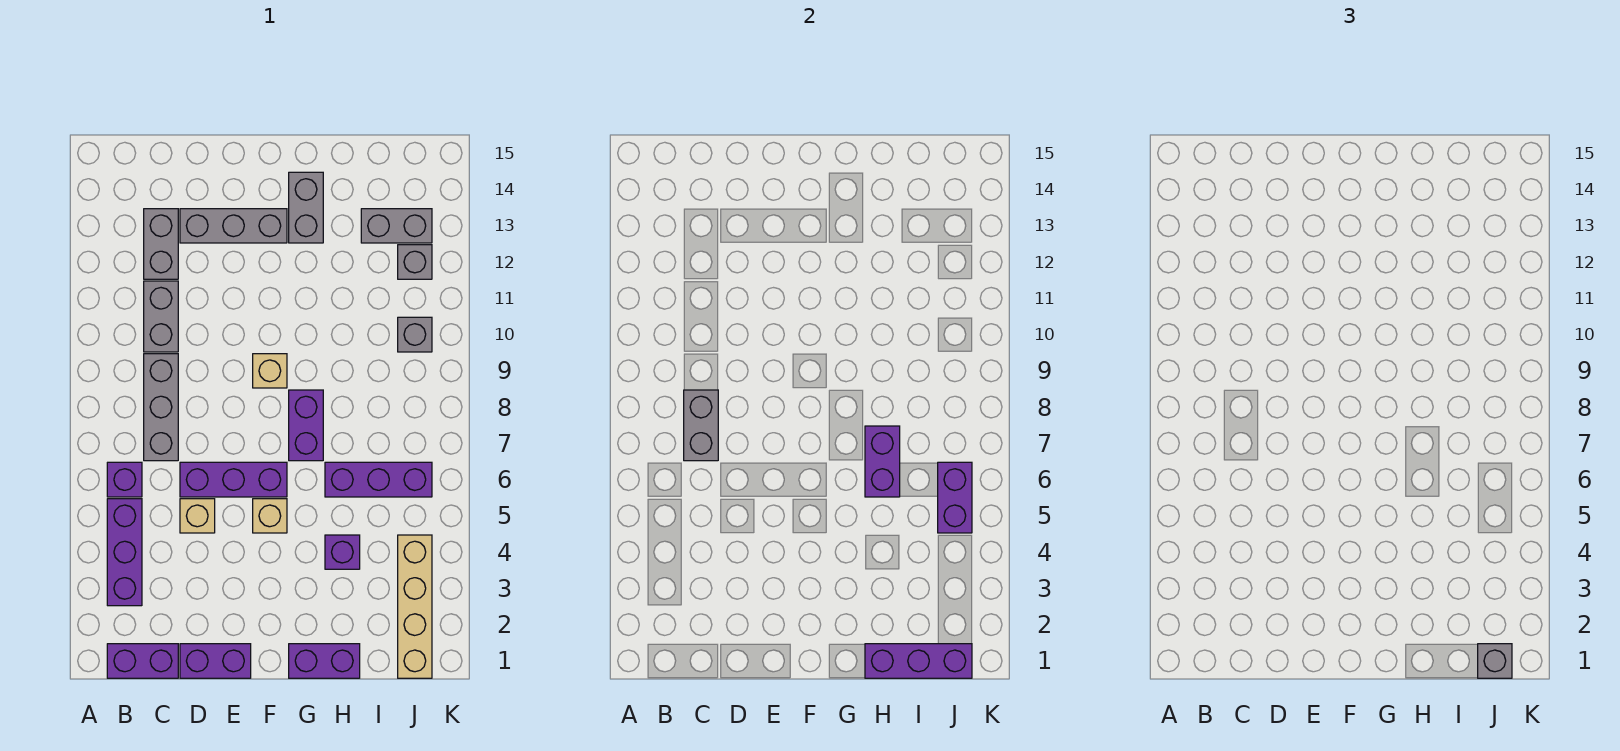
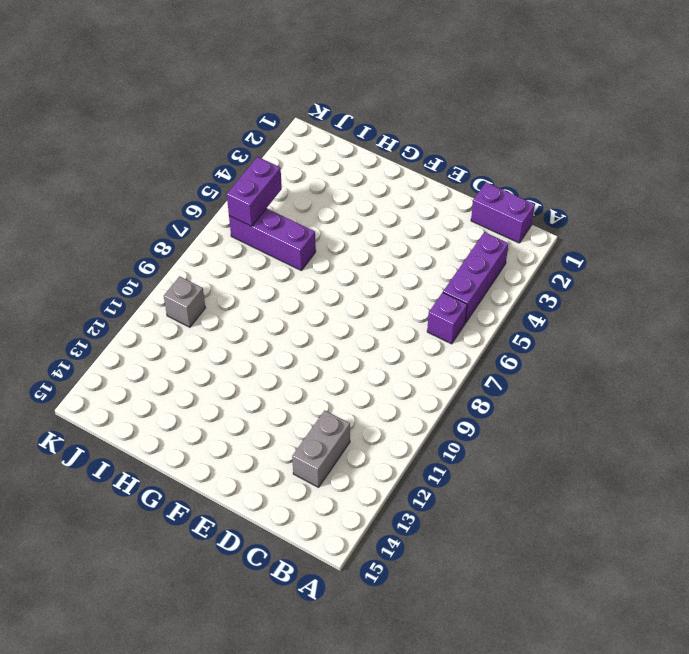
none -> grey brick C7:C9 level 1
none -> grey brick C10:C11 level 1
none -> purple brick D1:E1 level 1

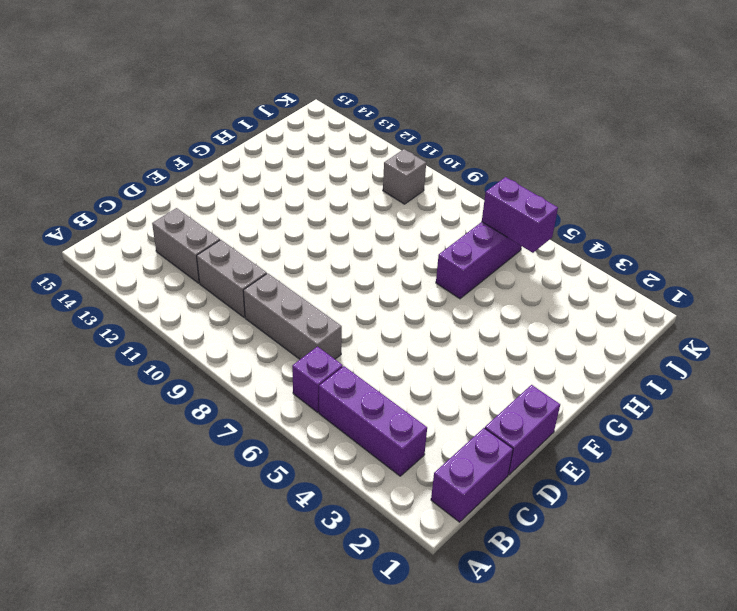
none -> tan brick D5 level 1
none -> purple brick D6:F6 level 1
none -> grey brick D13:F13 level 1

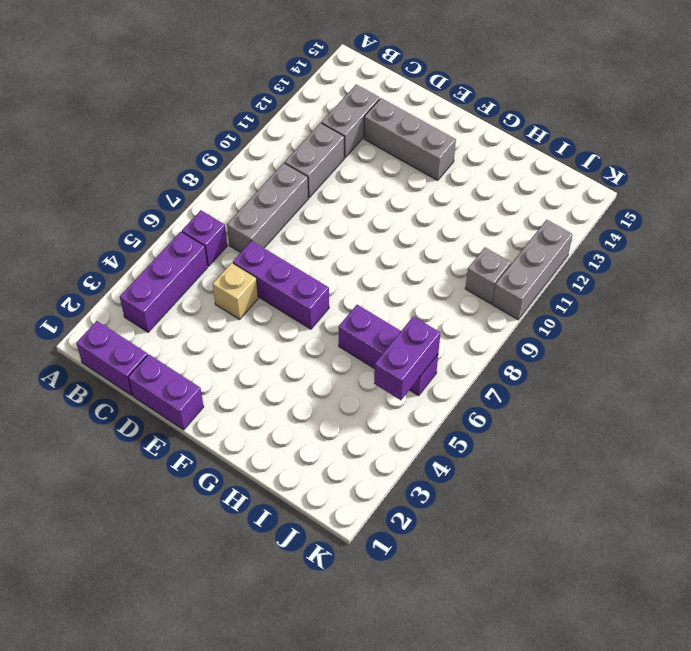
grey brick K10:K12 level 1 -> none
none -> tan brick F5 level 1
none -> tan brick F9 level 1
none -> purple brick G1:H1 level 1

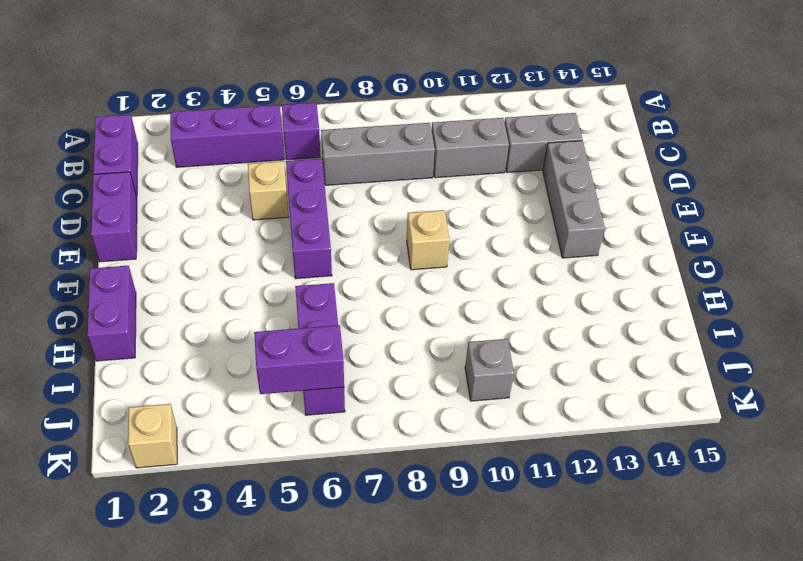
tan brick K2 level 1 -> tan brick F5 level 1
none -> purple brick G7:G8 level 1
none -> grey brick G13:G14 level 1
none -> purple brick H4 level 1

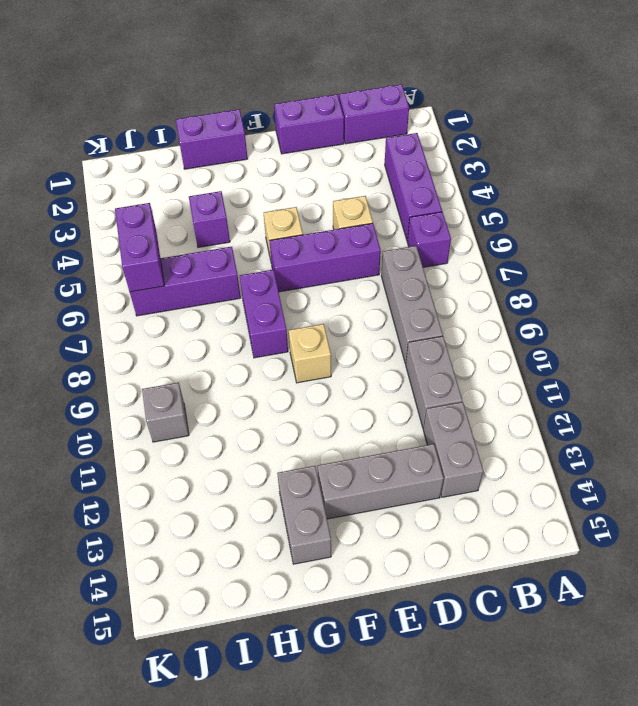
none -> grey brick I13:J13 level 1
none -> tan brick J1:J4 level 1
none -> grey brick J12 level 1

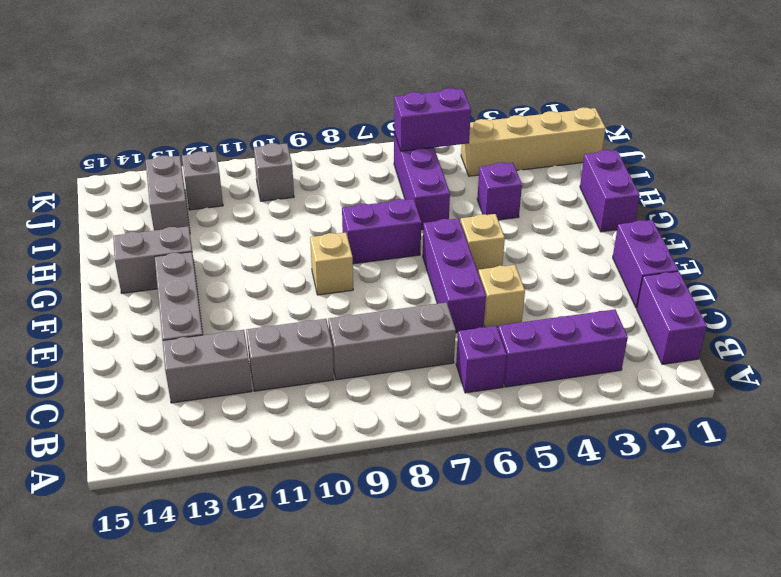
none -> grey brick C7:C8 level 2
none -> purple brick H1:J1 level 2
none -> purple brick H6:H7 level 2

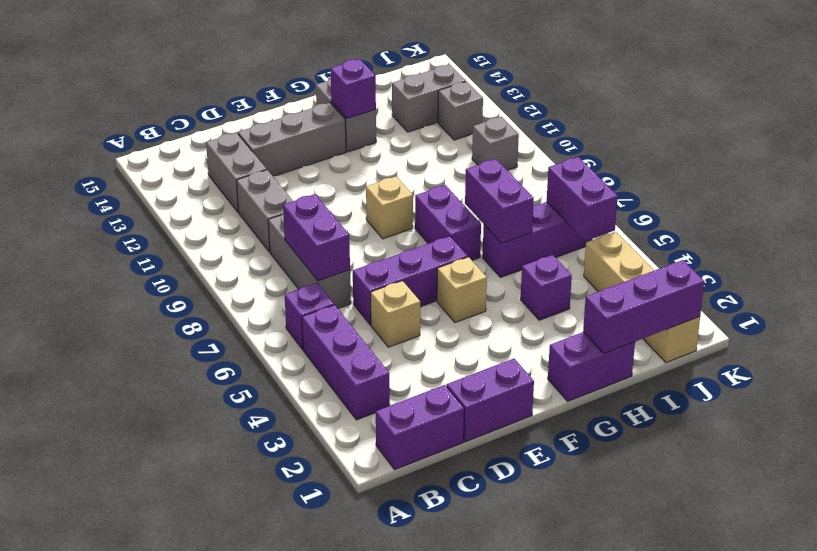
purple brick C7:C8 level 2 -> grey brick C7:C8 level 2
purple brick G13 level 2 -> none
none -> grey brick J1 level 3

